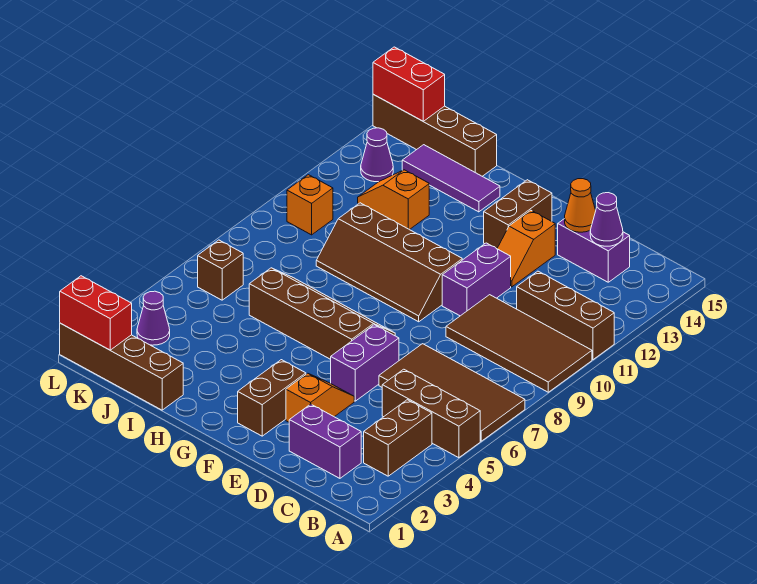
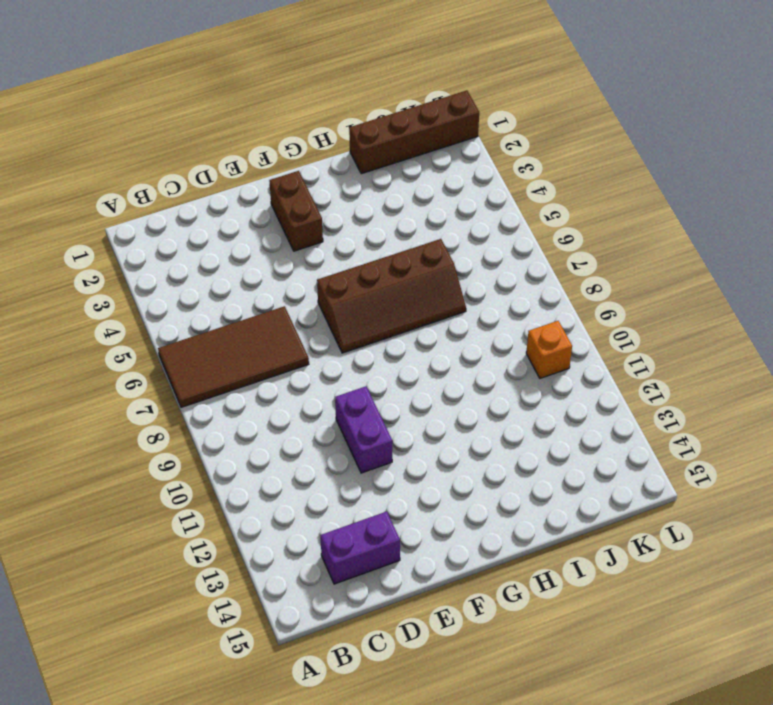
none -> brown brick A5:C5 level 1
none -> brown tile A9:D10 level 1
none -> brown brick A11:C11 level 1

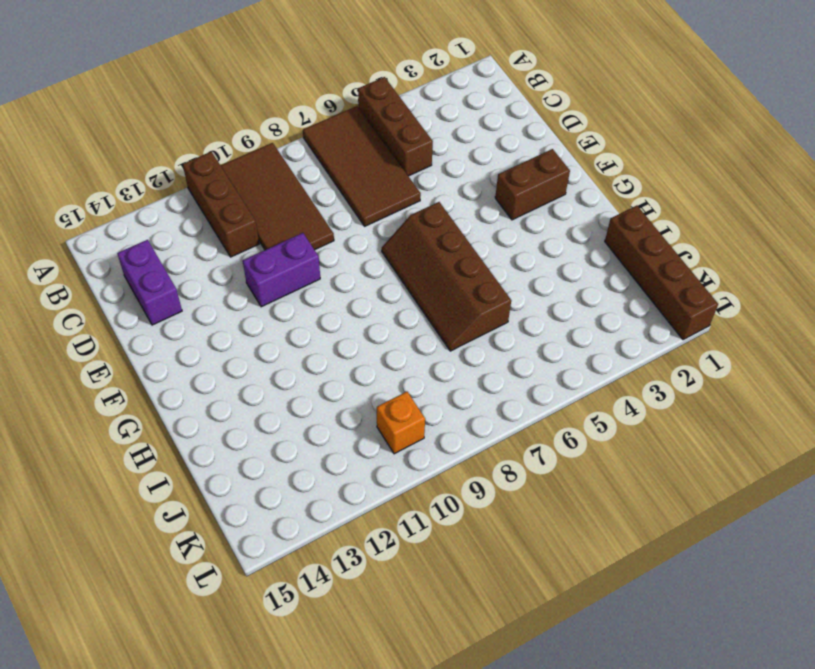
none -> brown brick B3:B4 level 1
none -> purple brick C2:D2 level 1
none -> orange slope E3:E4 level 1 top 3

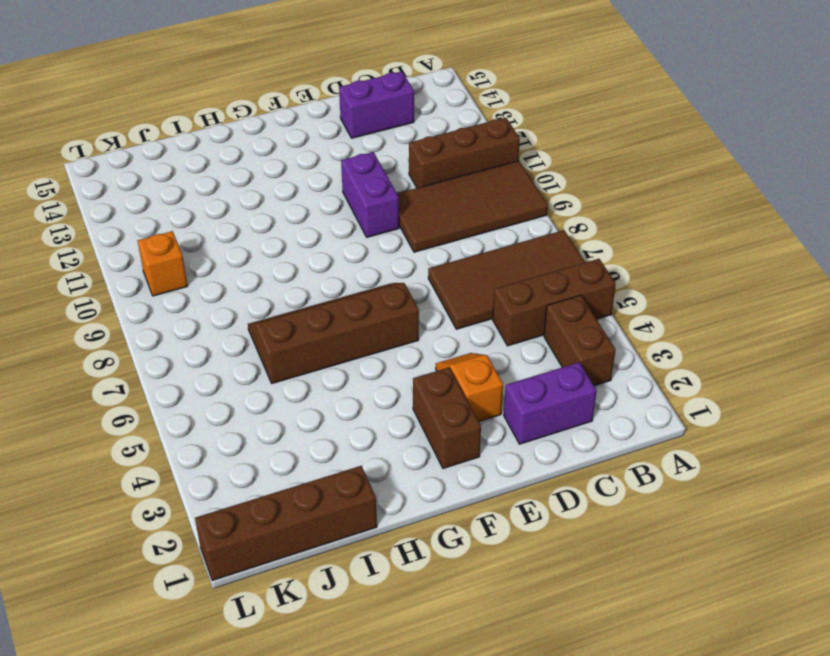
none -> purple brick E5:E6 level 1
none -> orange slope E12:E13 level 1 top 13
none -> brown slope F9:I10 level 1 top 10

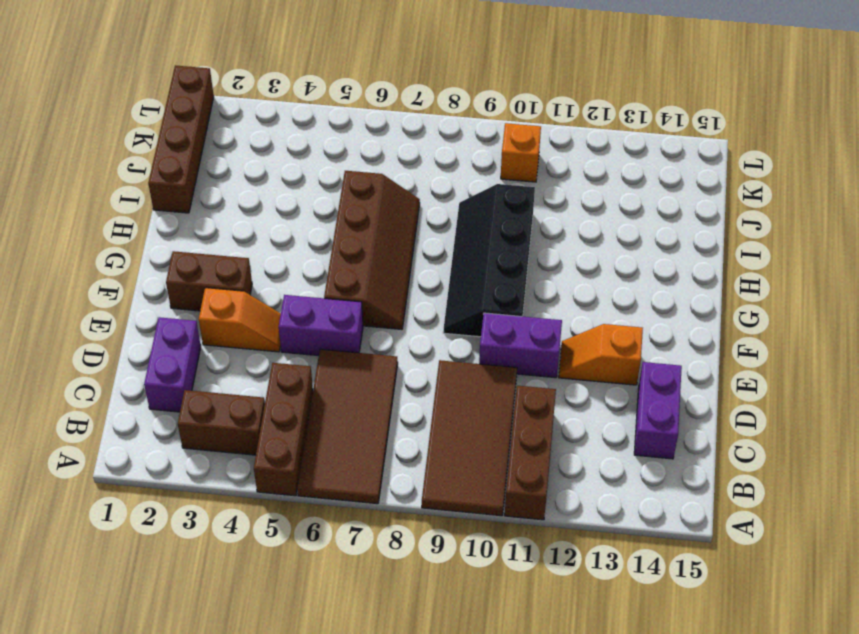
black slope F9:I10 level 1 top 10 -> brown slope F9:I10 level 1 top 10
none -> brown brick F13:F14 level 1
none -> purple tile H14:J14 level 1
none -> orange slope I12:J12 level 1 top I

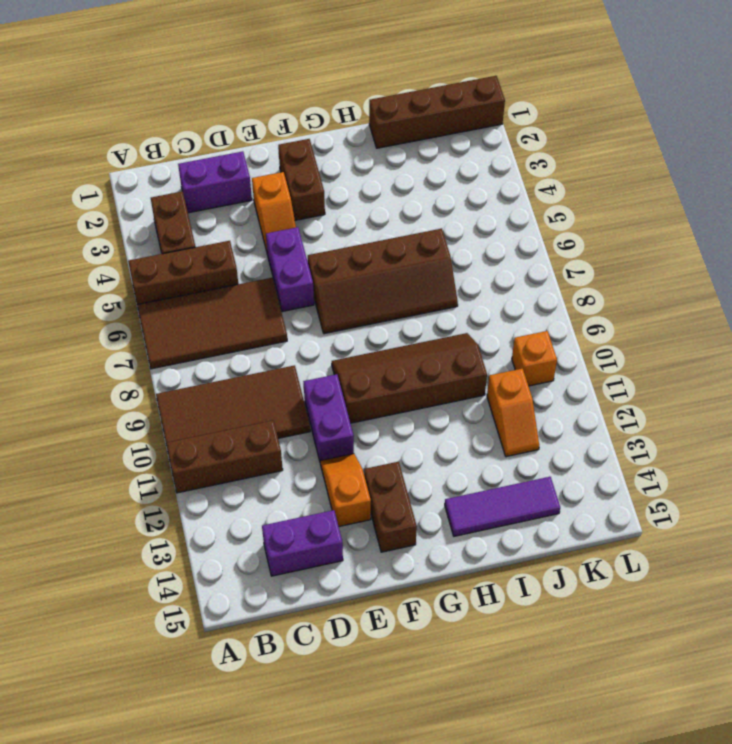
orange slope J11:J12 level 1 top 11 -> orange slope I12:J12 level 1 top I
none -> brown brick I15:L15 level 1
none -> purple cone K3 level 1
none -> brown brick K6 level 1

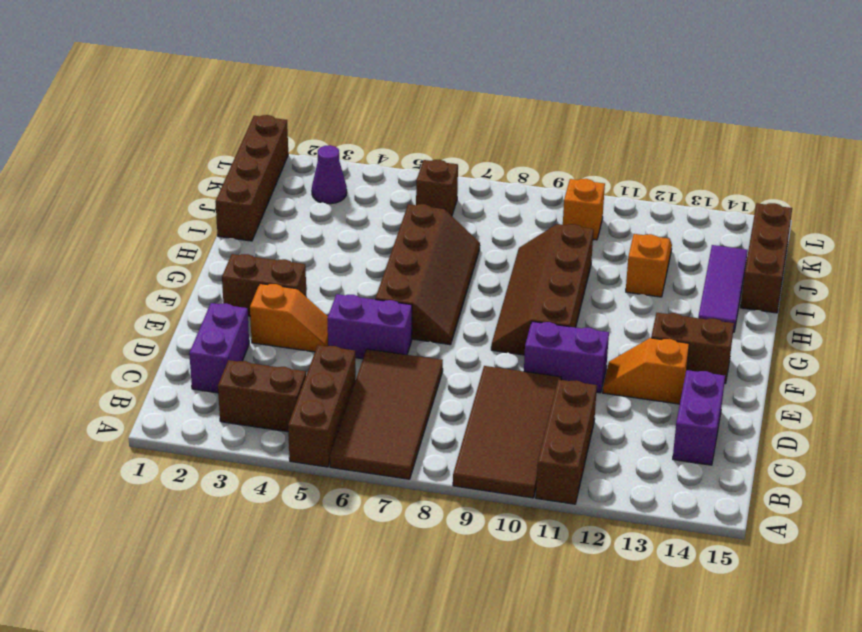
brown brick I15:K15 level 1 -> brown brick I15:L15 level 1
none -> purple cone K13 level 1
none -> purple cone C14 level 2
none -> orange cone D14 level 2

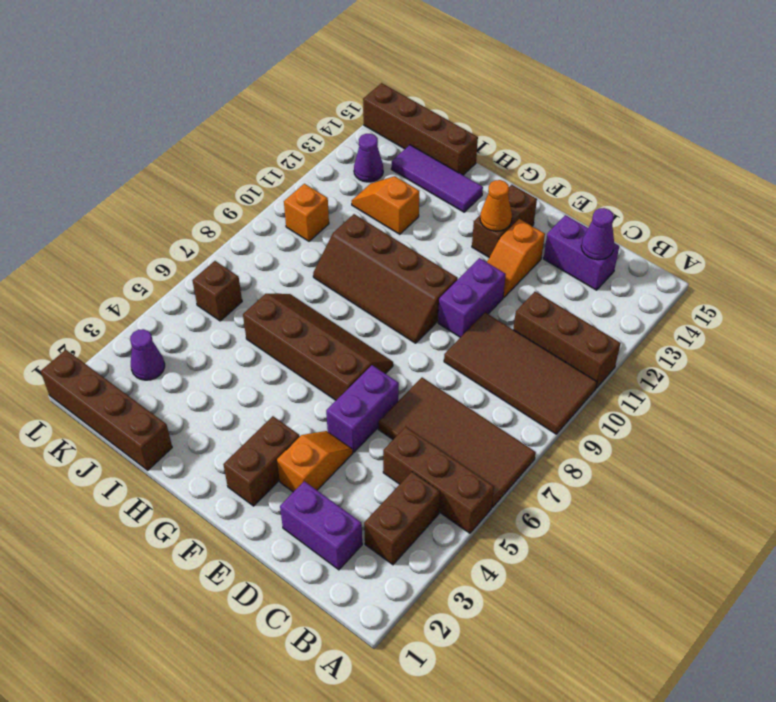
orange cone F13 level 2 -> orange cone D14 level 2
none -> red brick K1:L1 level 2
none -> red brick K15:L15 level 2

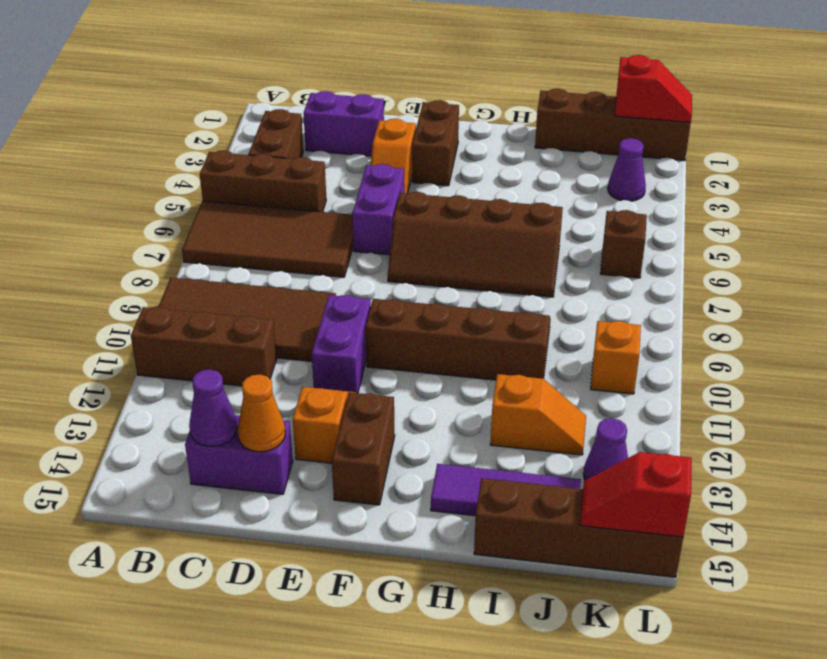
red slope K1:L1 level 2 top K -> red brick K1:L1 level 2
red slope K15:L15 level 2 top L -> red brick K15:L15 level 2

